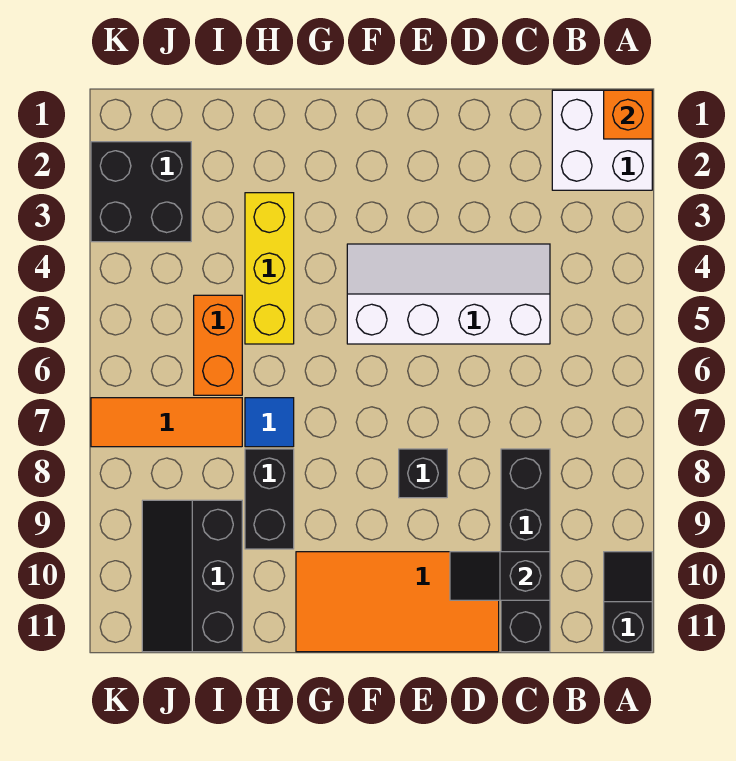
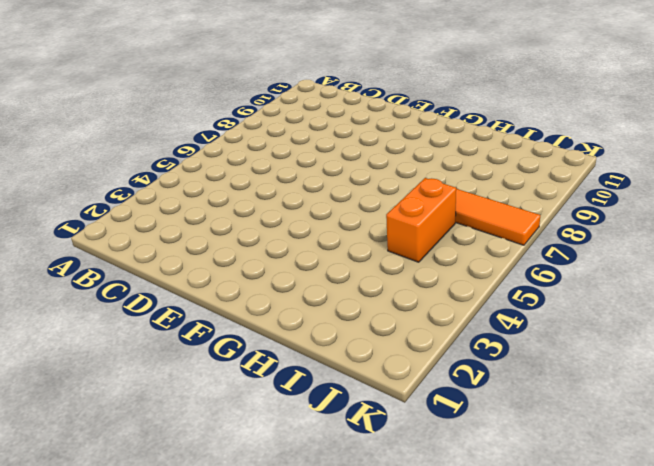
none -> white brick A1:B2 level 1
none -> black slope A10:A11 level 1 top 11
none -> white slope C4:F5 level 1 top 5

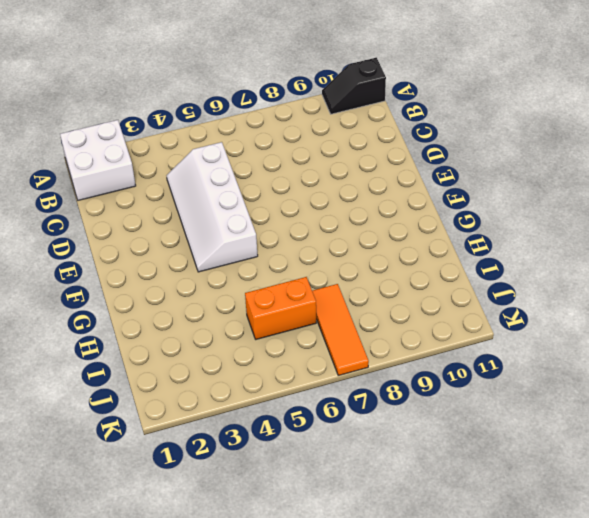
none -> black brick C8:C11 level 1
none -> orange tile D10:G11 level 1
none -> black brick E8 level 1

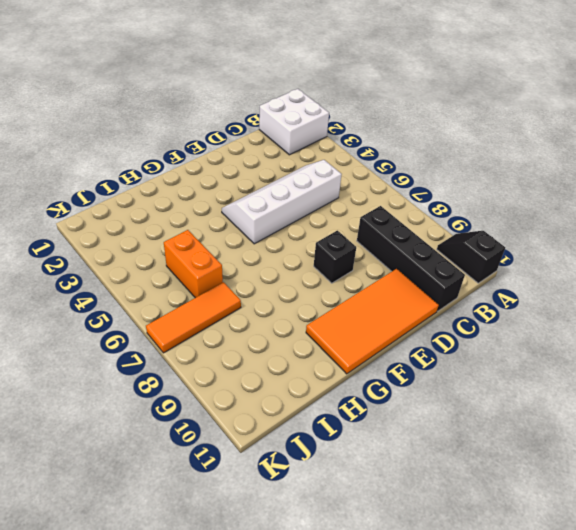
none -> yellow brick H3:H5 level 1
none -> blue tile H7 level 1
none -> black brick H8:H9 level 1

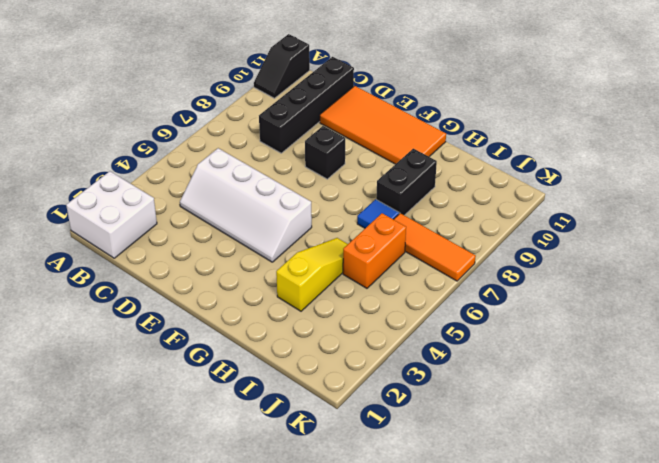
yellow slope H3:H5 level 1 top 3 -> yellow brick H3:H5 level 1
none -> black slope I9:J11 level 1 top I
none -> black brick J2:K3 level 1
none -> orange brick A1 level 2

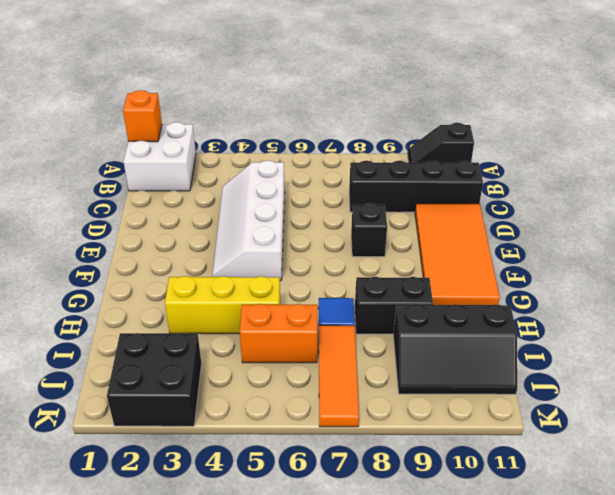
none -> black slope C10:D10 level 2 top C

